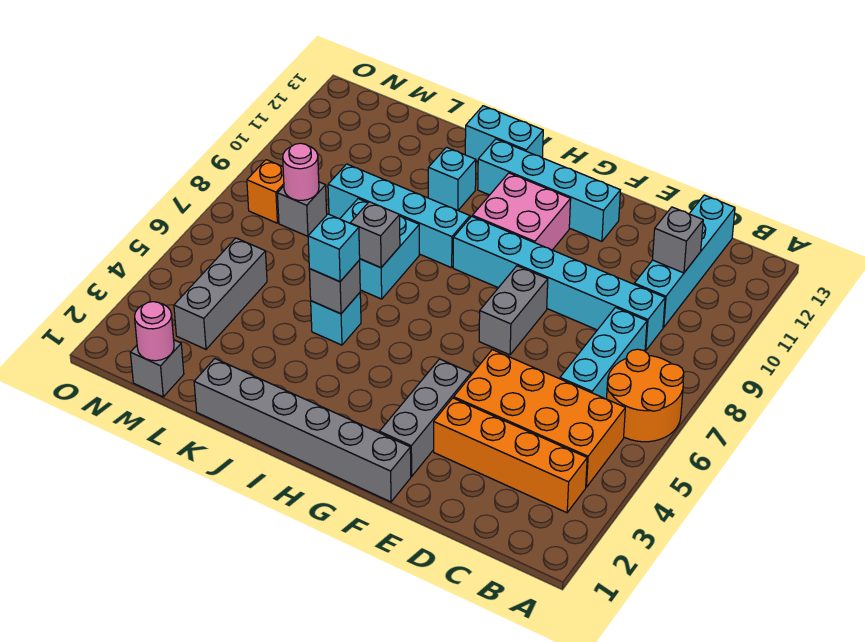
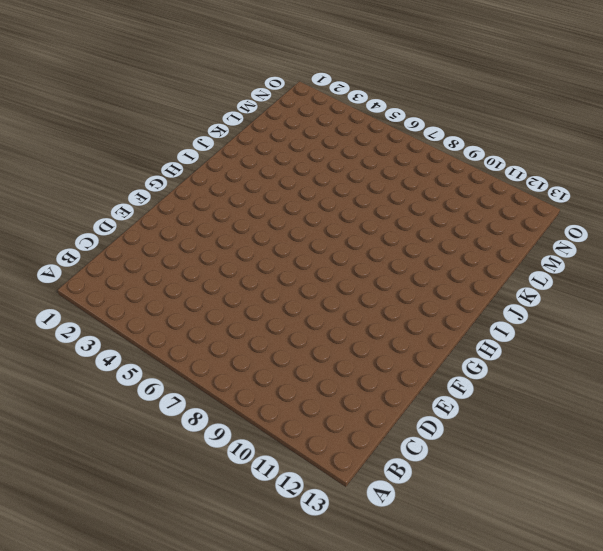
none -> orange round brick A6:B7 level 1
none -> orange brick B3:E3 level 1
none -> orange brick B4:E5 level 1

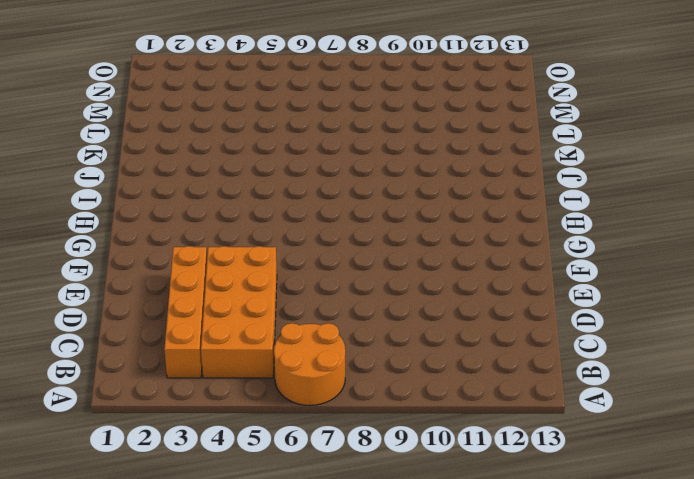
none -> cyan brick C6:C8 level 1
none -> cyan brick C9:H9 level 1
none -> cyan brick C10:C13 level 1

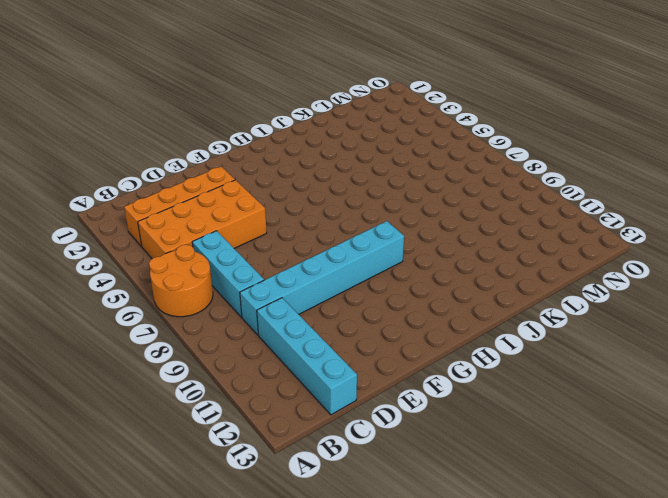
none -> grey brick F1:K1 level 1
none -> grey brick F2:F4 level 1
none -> grey brick F7:F8 level 1

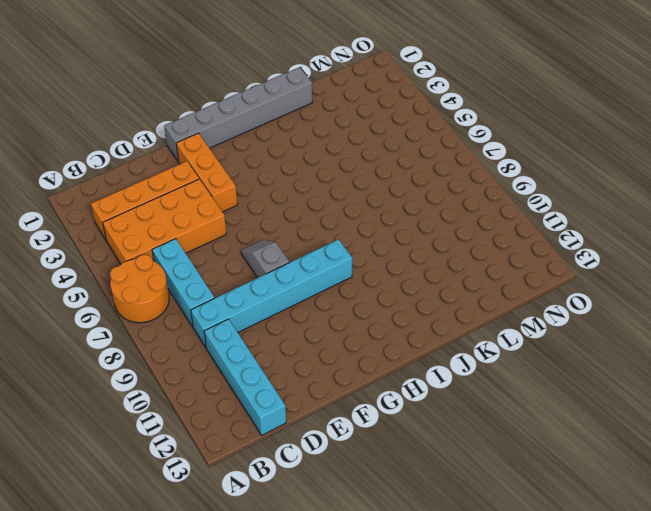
orange brick F2:F4 level 1 -> grey brick F2:F4 level 1
grey slope F7:F8 level 1 top 8 -> grey brick F7:F8 level 1
none -> cyan brick F12:I12 level 1
none -> pink brick G10:H11 level 1
none -> cyan brick I9:L9 level 1

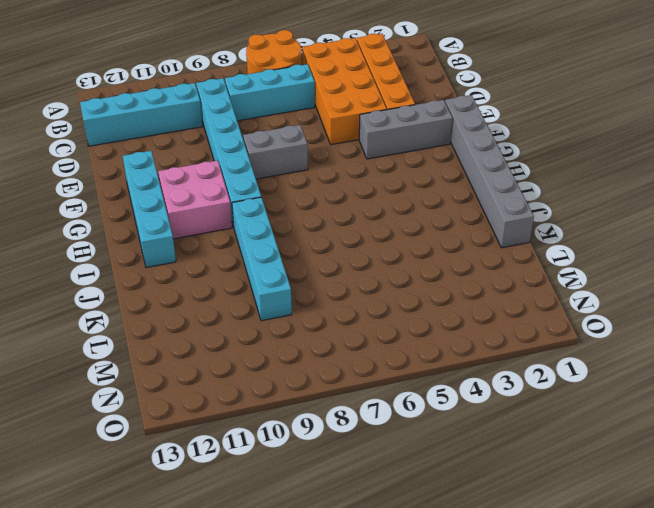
none -> cyan brick I13:J13 level 1
none -> cyan brick J5 level 1
none -> cyan brick J7:K8 level 1

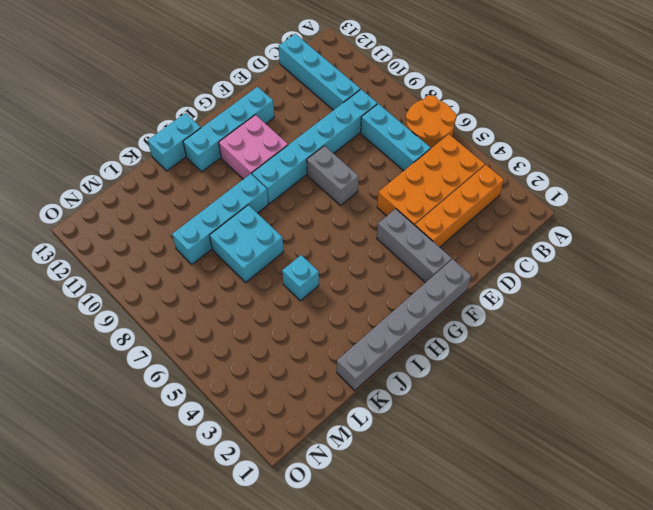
none -> cyan brick J11 level 1
none -> grey brick M1 level 1
none -> grey brick M3:M5 level 1

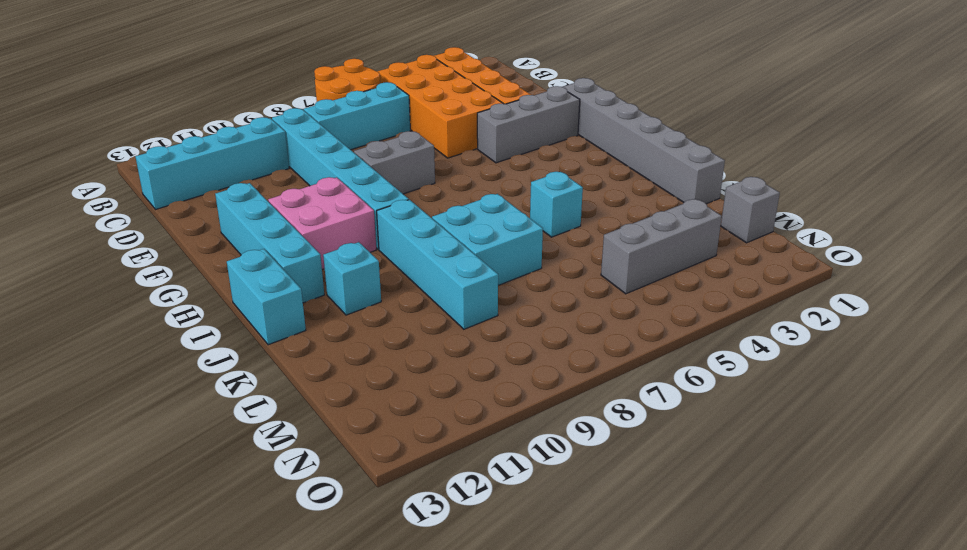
none -> grey brick M8 level 1
none -> orange brick N8 level 1
none -> grey brick C11 level 2

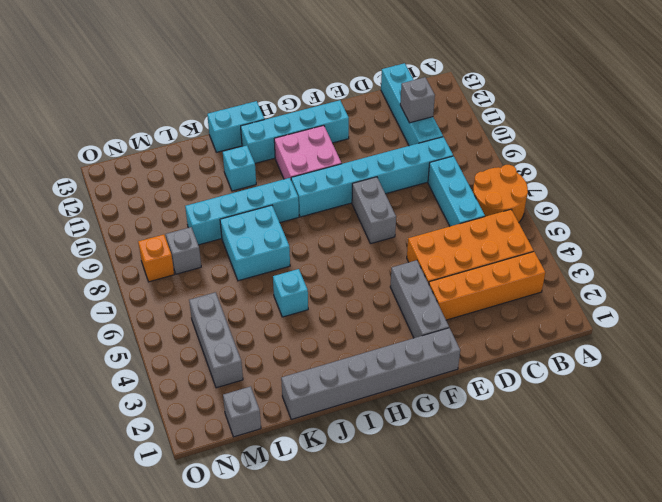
none -> grey brick J5 level 2
none -> grey brick J7 level 2
none -> pink round brick M1 level 2

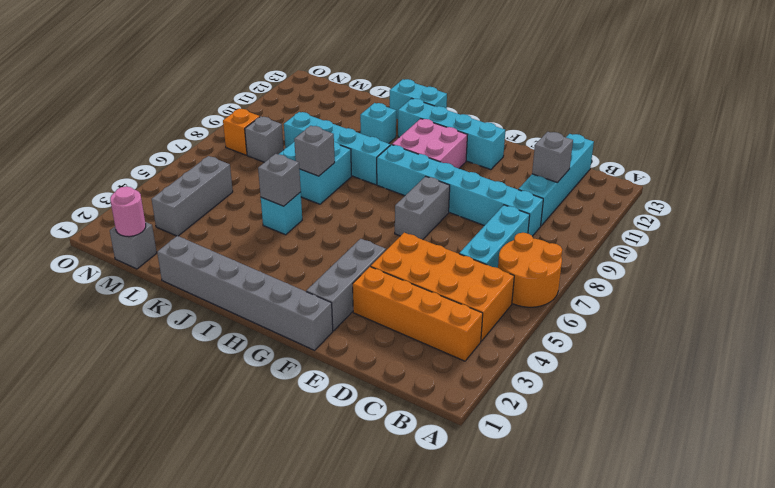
none -> pink round brick M8 level 2
none -> cyan brick J5 level 3

